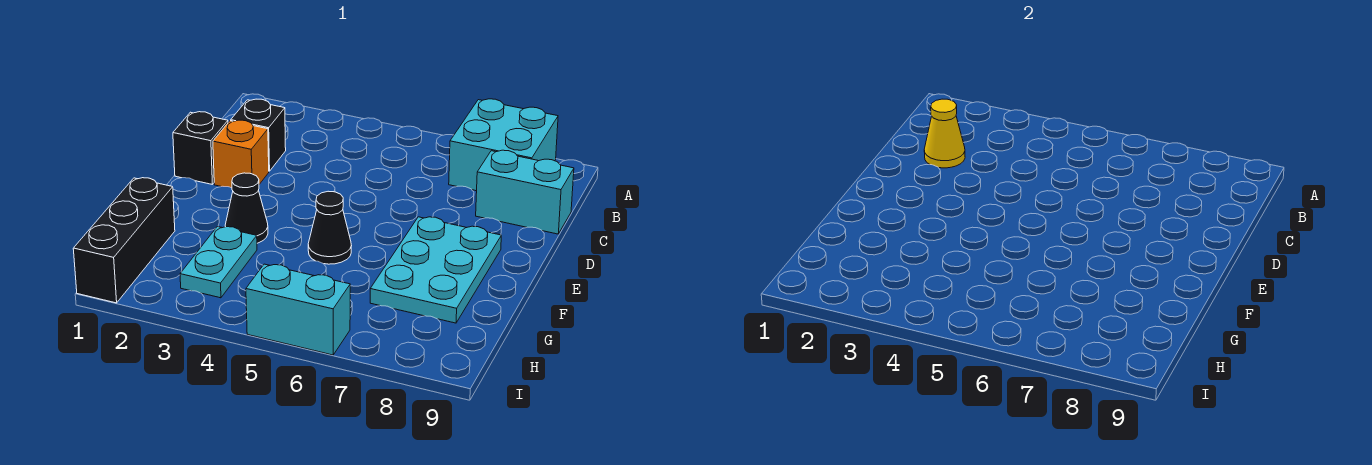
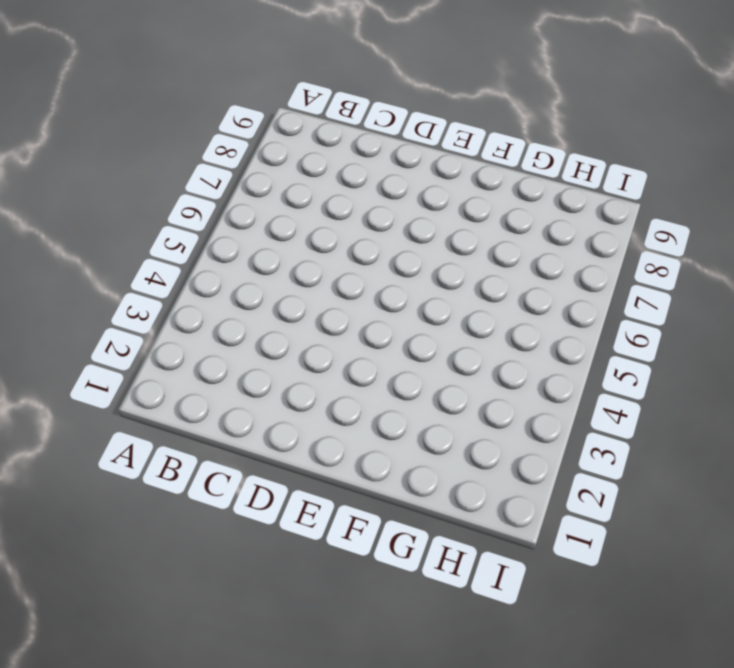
none -> cyan brick A7:B8 level 1
none -> black brick C2 level 1
none -> cyan brick C8:C9 level 1

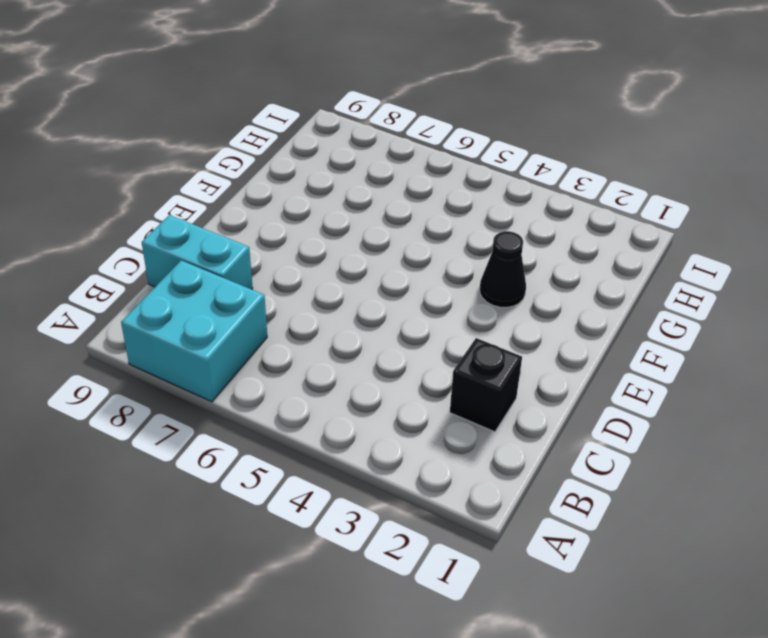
none -> black brick D1 level 1
none -> orange brick D2 level 1
none -> cyan plate E7:G8 level 1

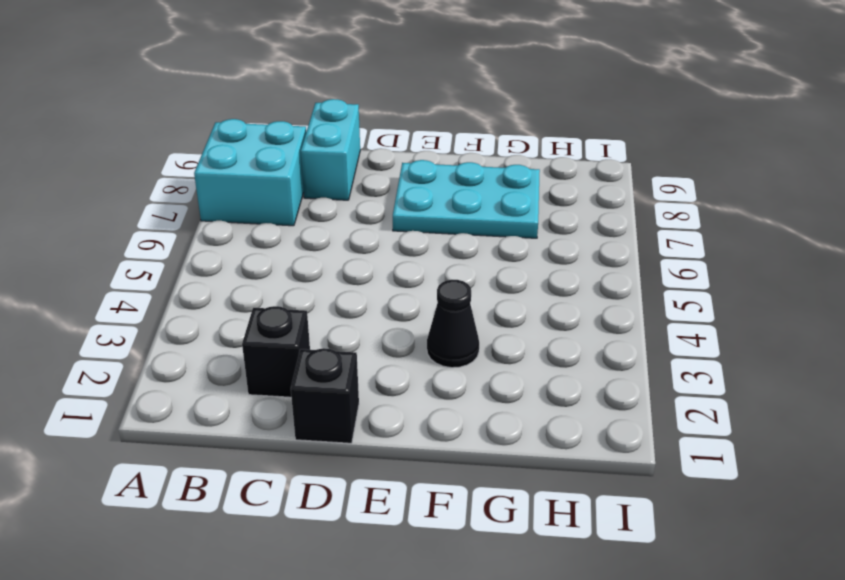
none -> orange brick D2 level 1
none -> black cone F5 level 1
none -> black brick G1:I1 level 1

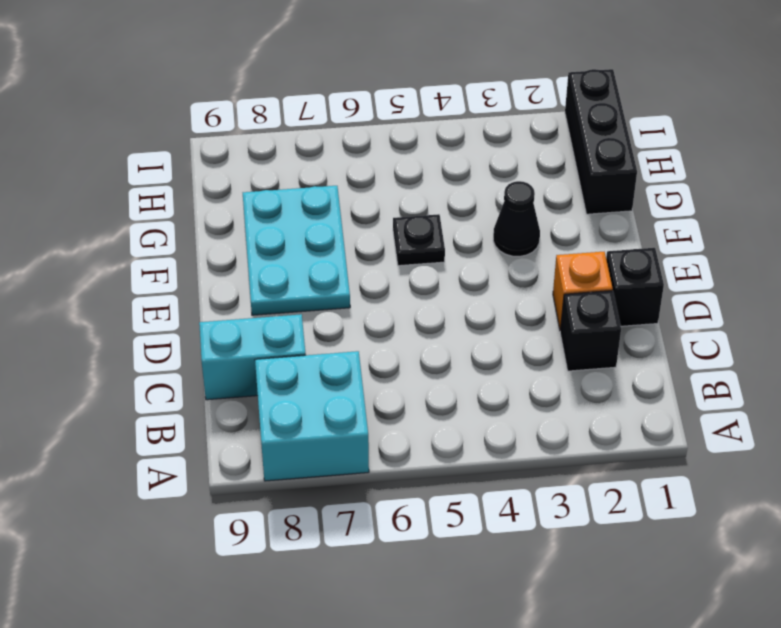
black plate F5 level 1 -> black cone F5 level 1
none -> cyan plate G3:H3 level 1
none -> cyan brick I5:I6 level 1
none -> yellow cone C2 level 2

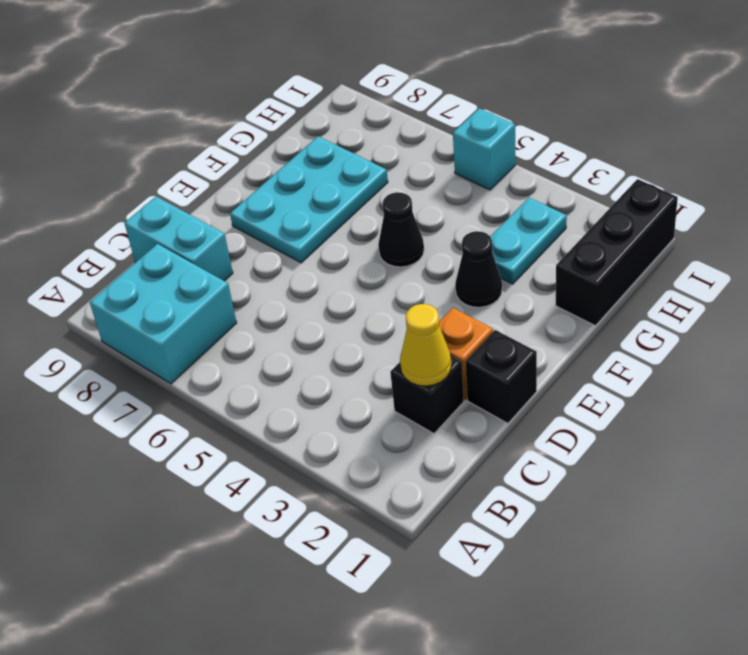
cyan brick I5 level 1 -> cyan brick I5:I6 level 1

